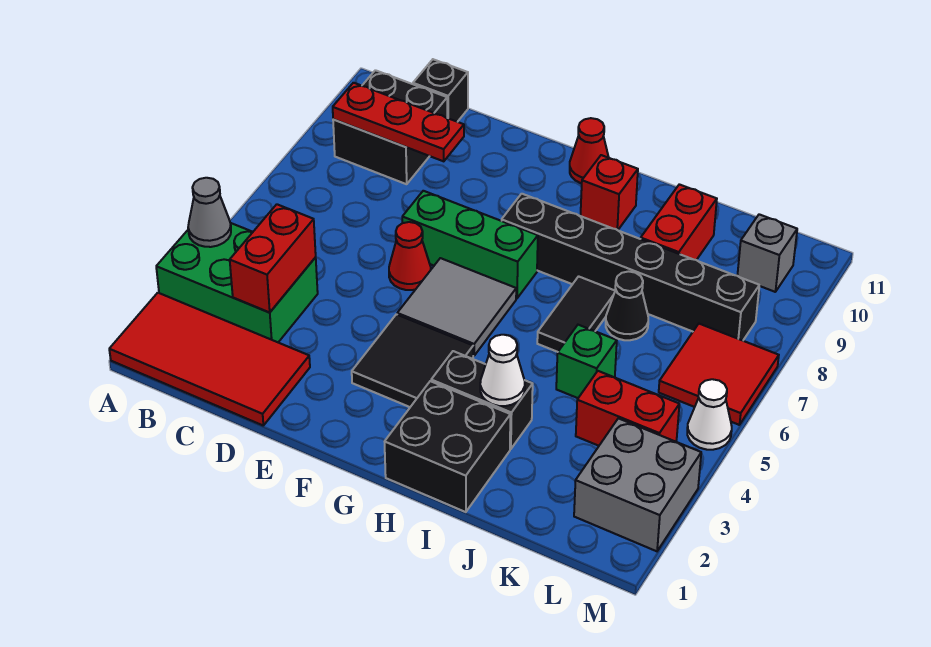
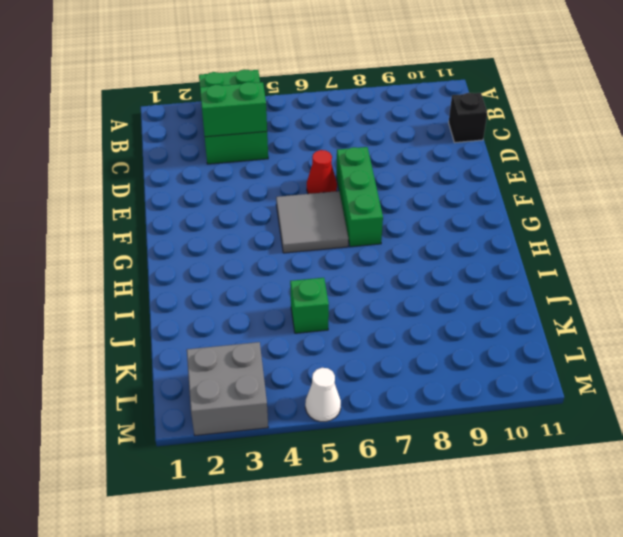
green brick C3:C4 level 2 -> red brick C3:C4 level 2
none -> red tile A1:D2 level 1
none -> black brick B9:C10 level 1
none -> black tile F3:G4 level 1

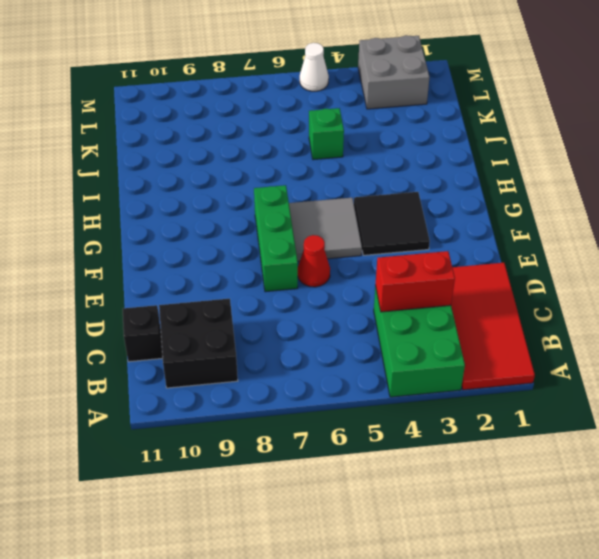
none -> black brick G8:L8 level 1
none -> red cone G11 level 1
none -> black brick H1:I2 level 1

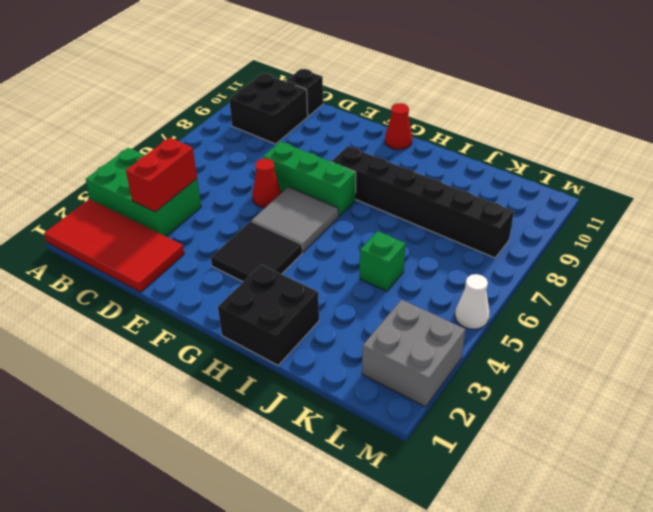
none -> black brick H3:I3 level 1
none -> red brick H10 level 1
none -> black tile I6:I7 level 1

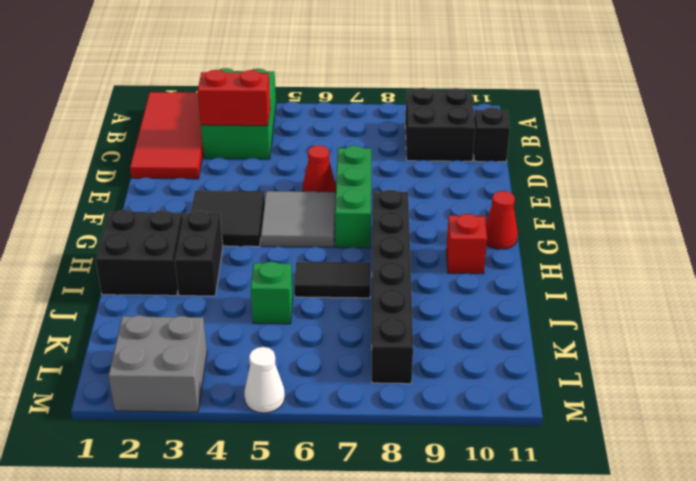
none -> black cone J7 level 1
none -> red brick J9:J10 level 1
none -> red brick K4:L4 level 1

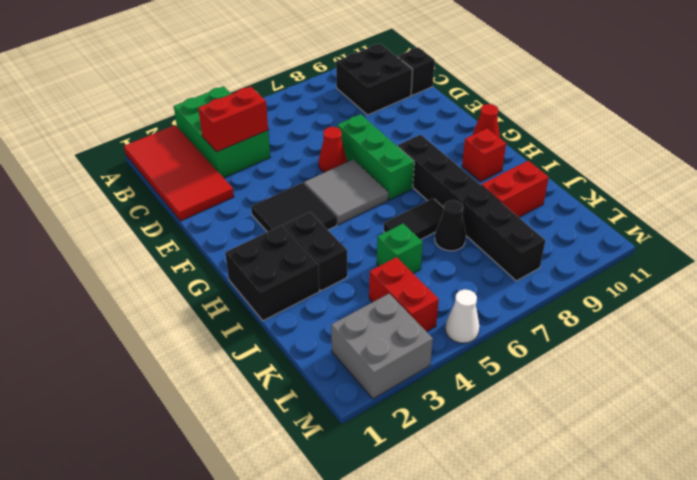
none -> red tile L6:M7 level 1
none -> grey brick L10 level 1
none -> grey cone A4 level 2

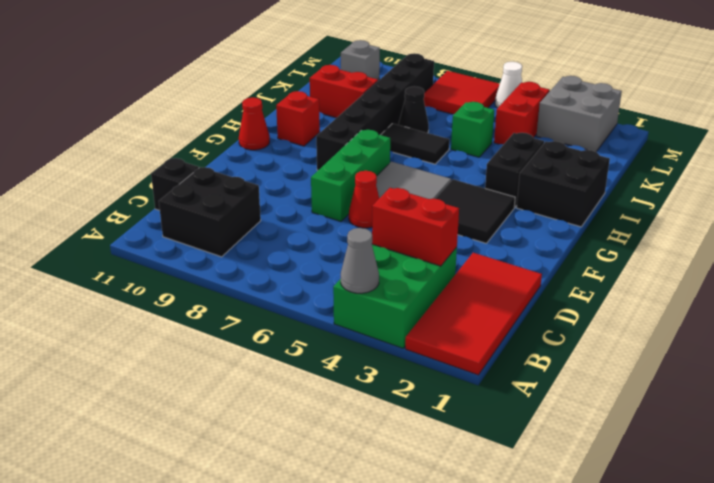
none -> red plate B9:D9 level 2
none -> white cone I3 level 2

